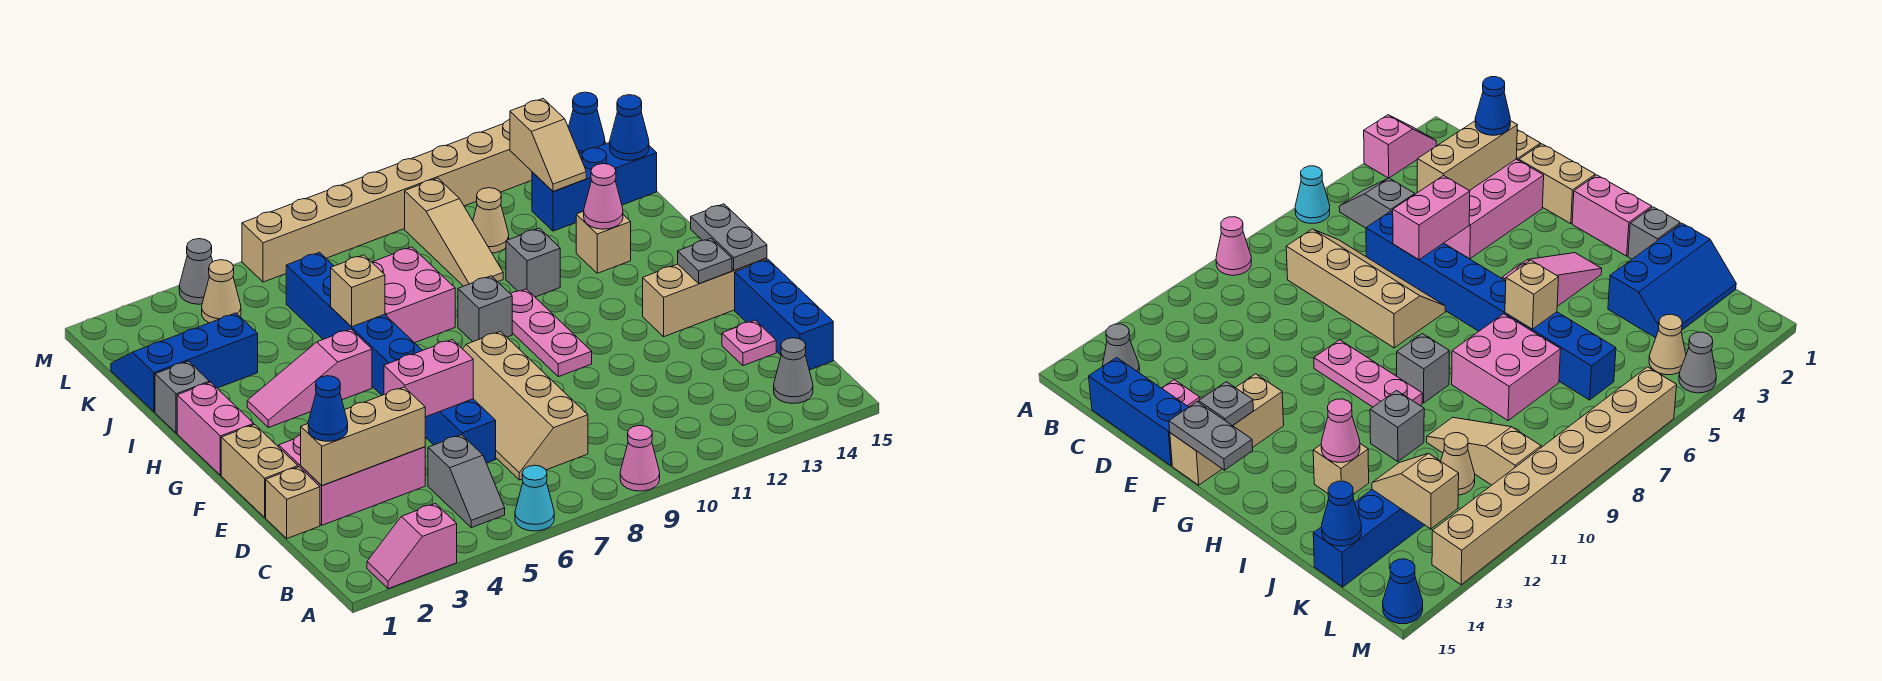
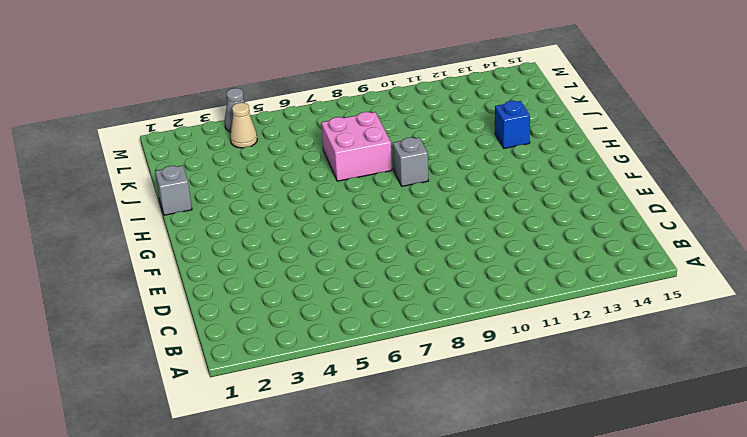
blue brick I13 level 1 -> tan brick I13 level 1
none -> pink slope A2:A3 level 1 top 3
none -> cyan cone A6 level 1
none -> pink cone A9 level 1
none -> grey slope B5:C5 level 1 top C

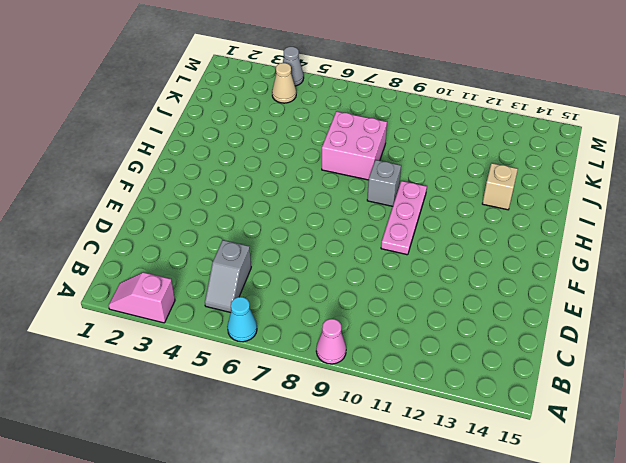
none -> grey cone B14 level 1
none -> tan slope C7:F8 level 1 top 8
none -> blue brick C15:E15 level 1
none -> tan brick D1 level 1

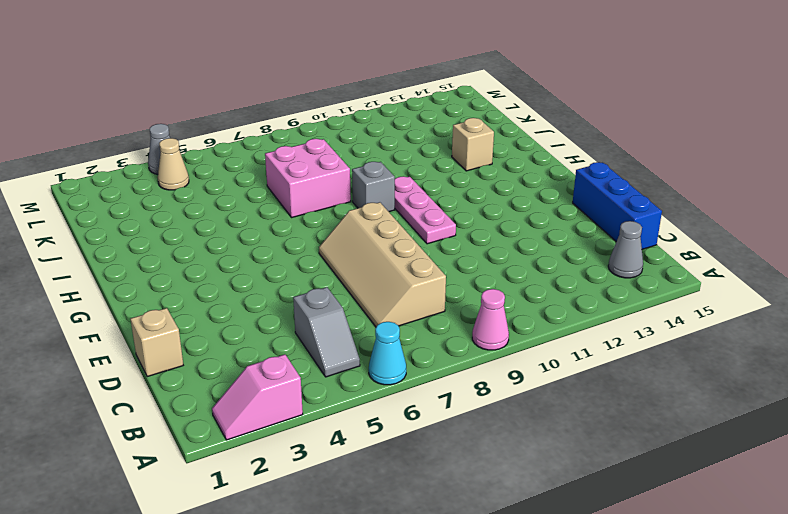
none -> pink brick D2:E4 level 1
none -> blue brick D6:K6 level 1
none -> pink plate D14 level 1
none -> tan brick E1:F1 level 1

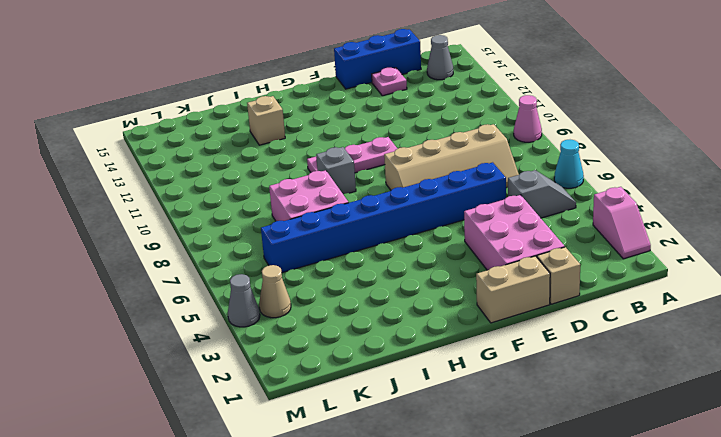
none -> tan brick F13:F15 level 1
none -> pink brick G1:H1 level 1
none -> pink slope H3:H5 level 1 top 5
none -> grey brick I1 level 1

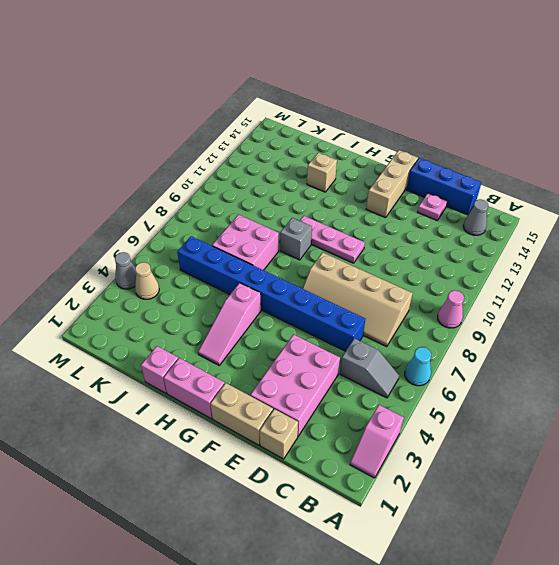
pink brick I1 level 1 -> grey brick I1 level 1
none -> grey brick I11 level 1
none -> blue slope J1:K3 level 1 top J
none -> tan slope J10:L10 level 1 top L
none -> tan cone K11 level 1

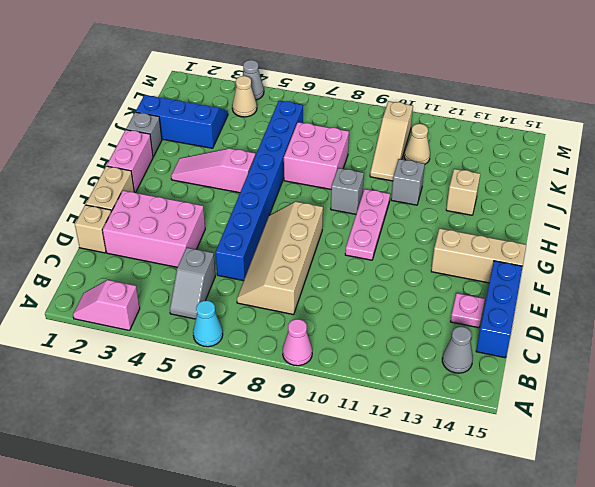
none -> blue brick K13:K15 level 1
none -> tan brick M6:M13 level 1
none -> blue cone M15 level 1
none -> tan brick D2:D4 level 2

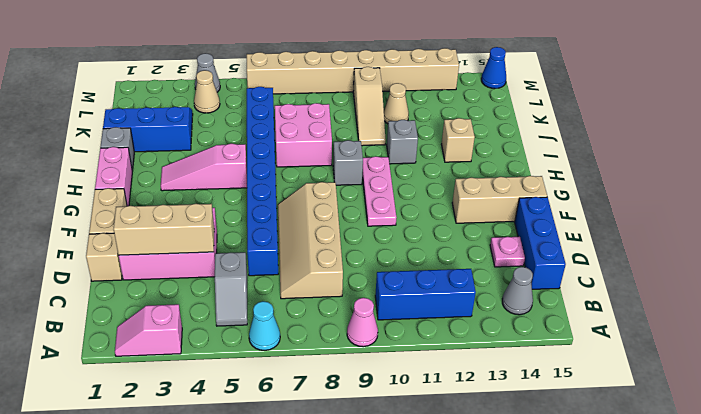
blue brick B10:B12 level 1 -> blue brick K13:K15 level 1
none -> pink brick E5:E6 level 2
none -> grey plate F14 level 2
none -> grey plate F15:G15 level 2
none -> tan brick I6 level 2

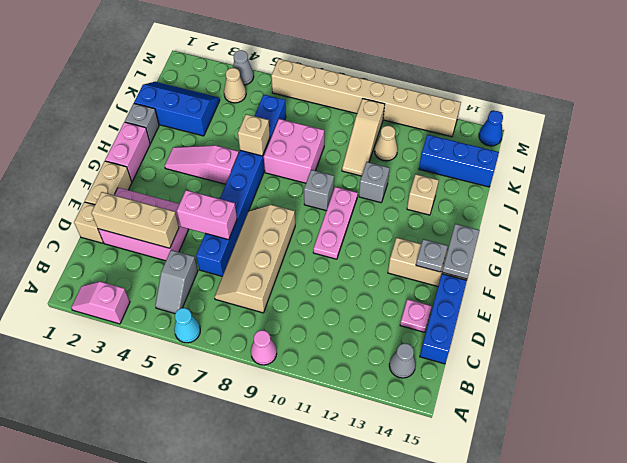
none -> pink cone I13 level 2
none -> tan slope K13:L13 level 2 top L
none -> blue cone K15 level 2
none -> blue cone D2 level 3

